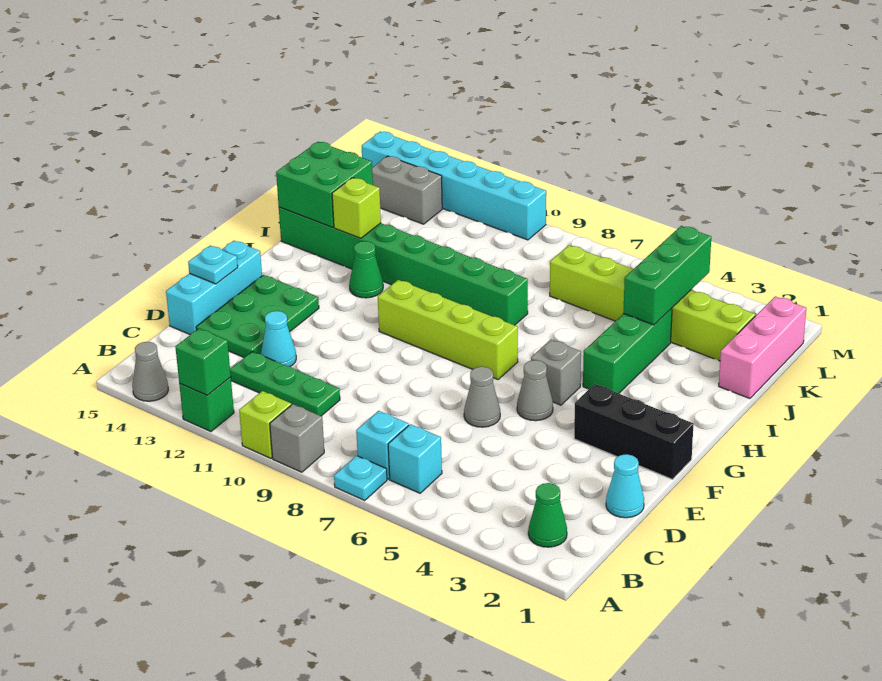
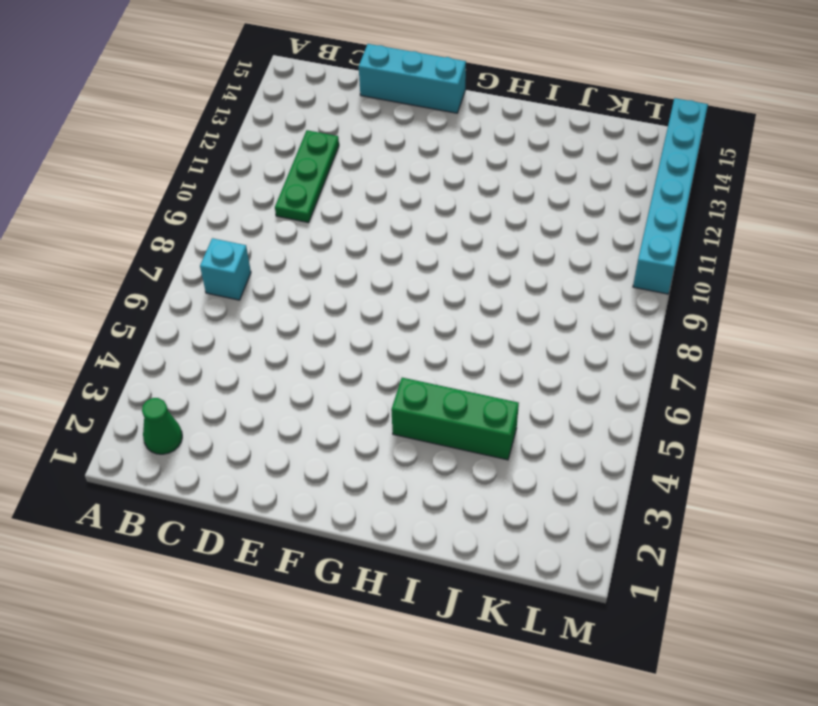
none -> cyan plate A7 level 1
none -> grey brick A9 level 1
none -> lime brick A10 level 1
none -> green brick A12 level 1

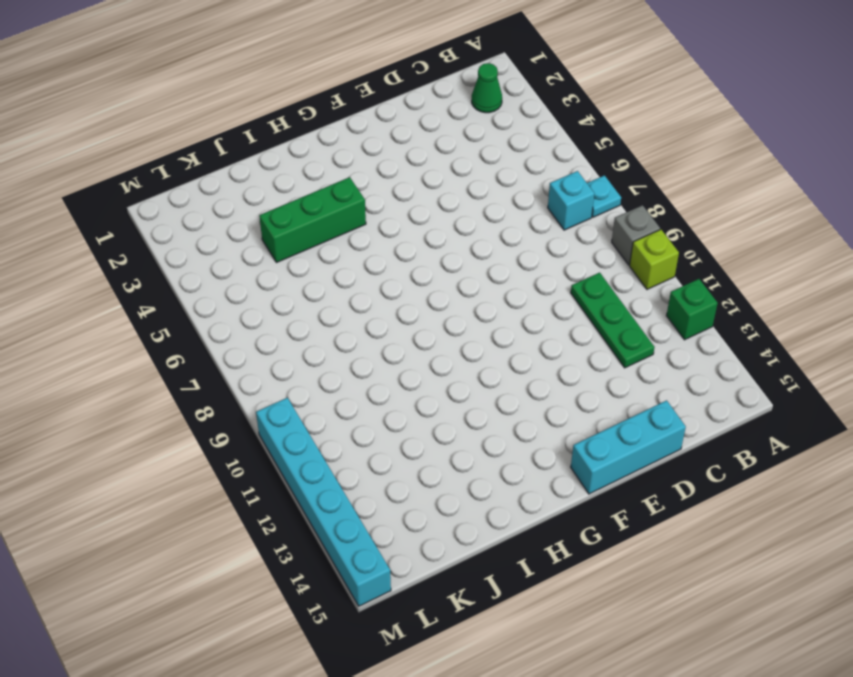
none -> grey cone A14 level 1
none -> cyan brick B6 level 1
none -> cyan cone D1 level 1
none -> cyan cone D12 level 1

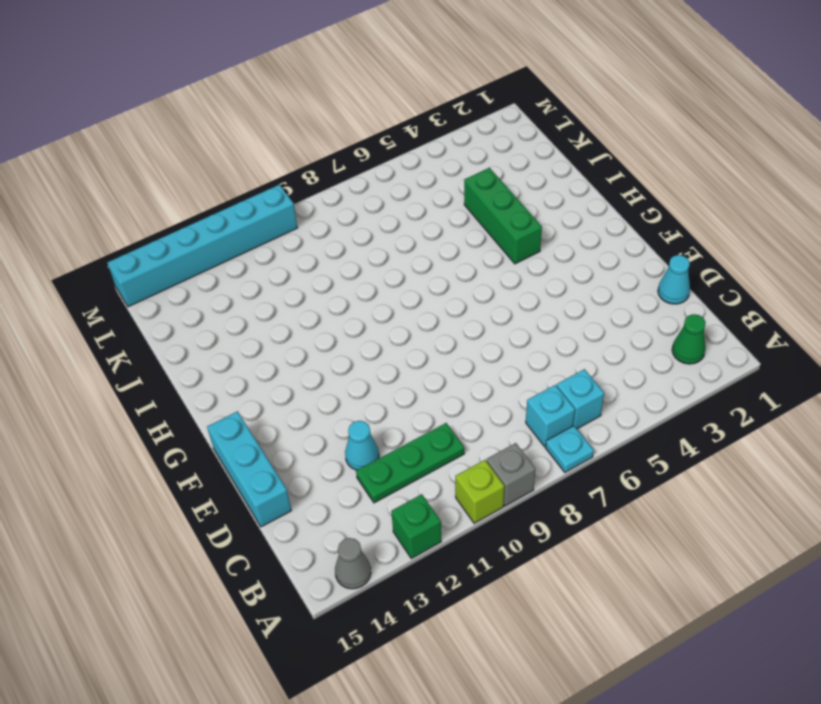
none -> green plate D13:F14 level 1
none -> grey cone E6 level 1
none -> black brick F1:F3 level 1
none -> grey cone F5 level 1

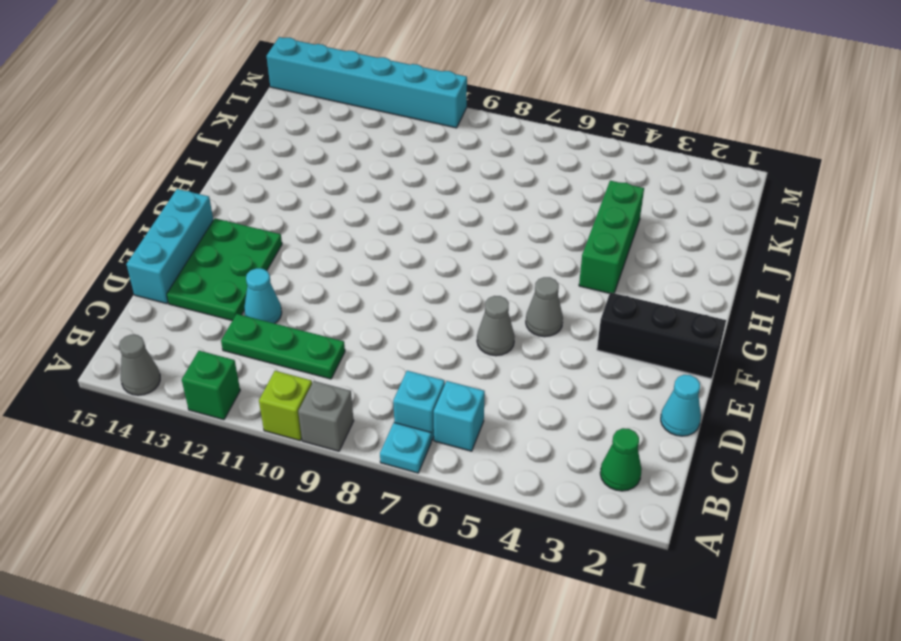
none -> grey brick G5 level 1
none -> lime brick G7:G10 level 1
none -> green cone H12 level 1
none -> green brick I8:I15 level 1

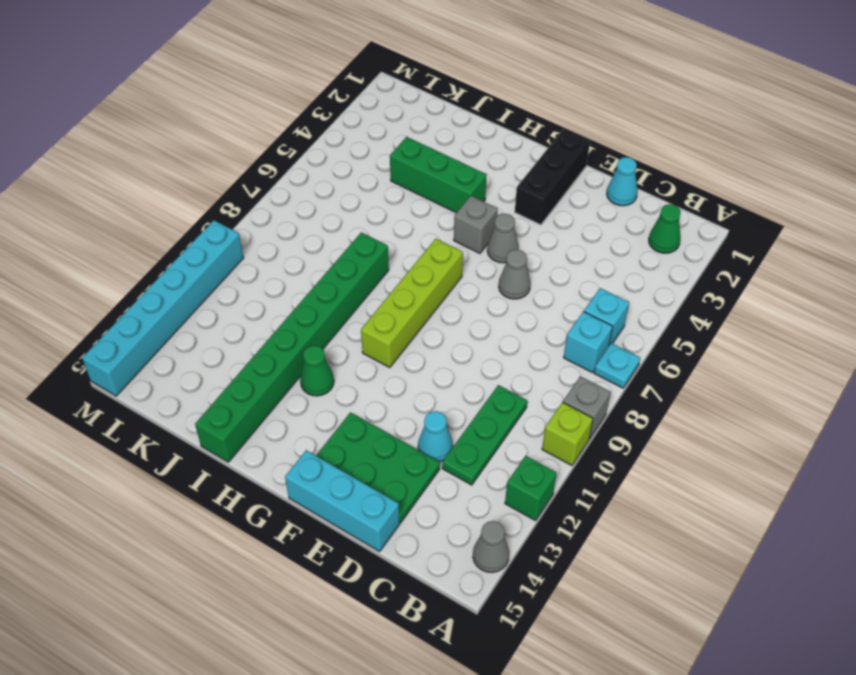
none -> pink brick J1:L1 level 1
none -> lime brick K2:K7 level 1
none -> grey brick L13:L14 level 1
none -> green brick A12 level 2

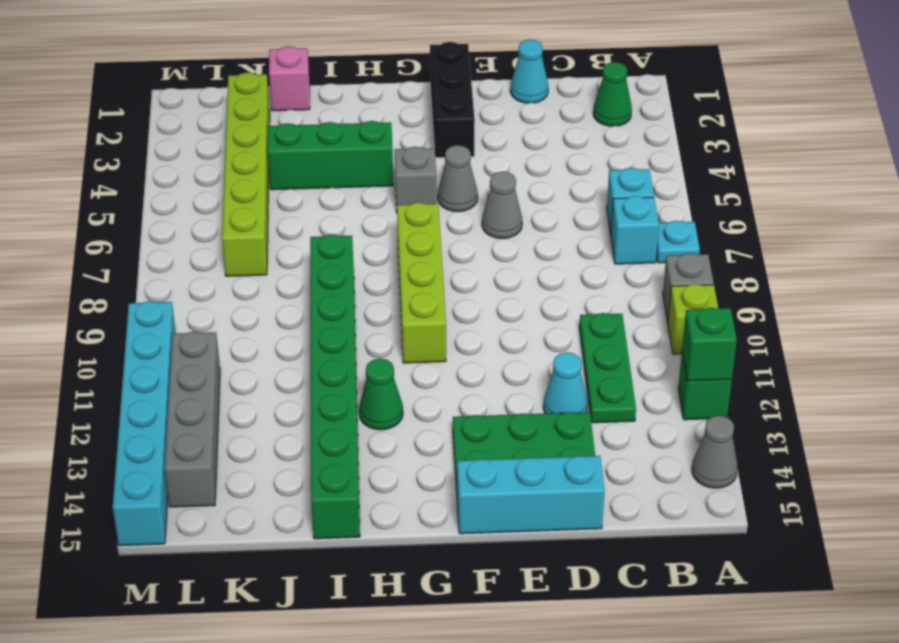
pink brick J1 level 1 -> pink brick J1:L1 level 1
grey brick L11:L14 level 1 -> grey brick L13:L14 level 1
none -> cyan plate E15 level 2
none -> lime brick I13 level 2
none -> green brick I14:J15 level 2
none -> green brick J4:L4 level 2

